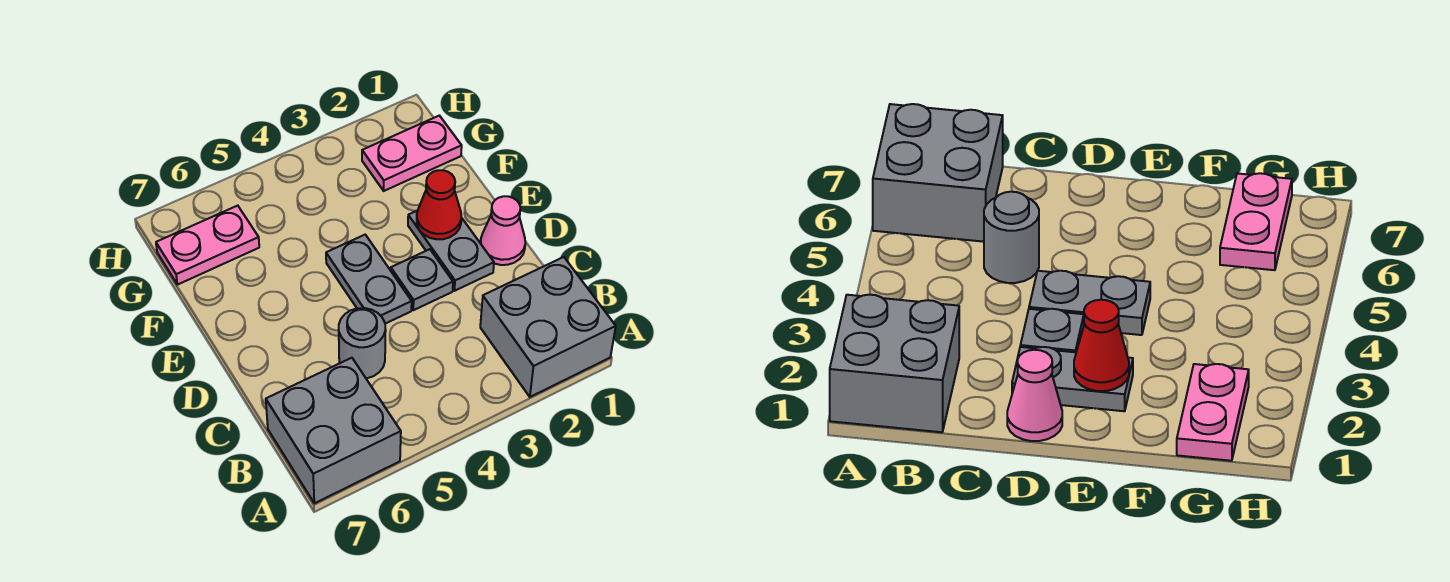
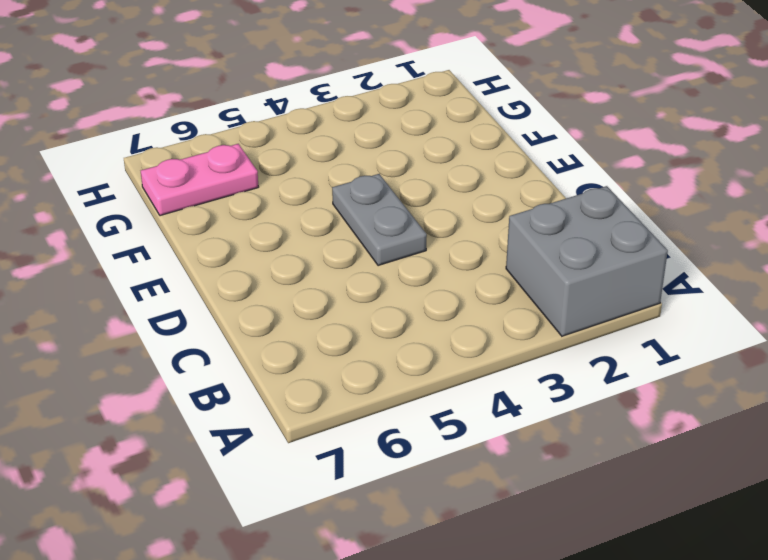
none -> grey brick A6:B7 level 1
none -> grey round brick C5 level 1

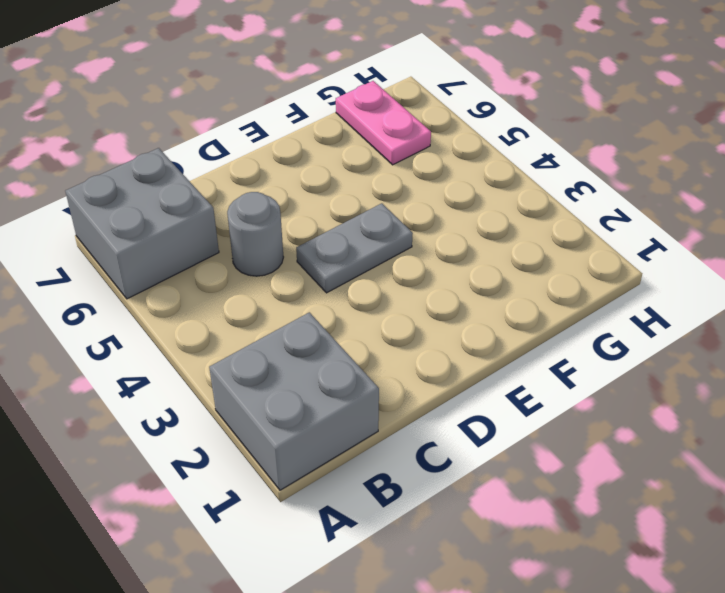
none -> pink cone D1 level 1
none -> grey plate D2:E2 level 1

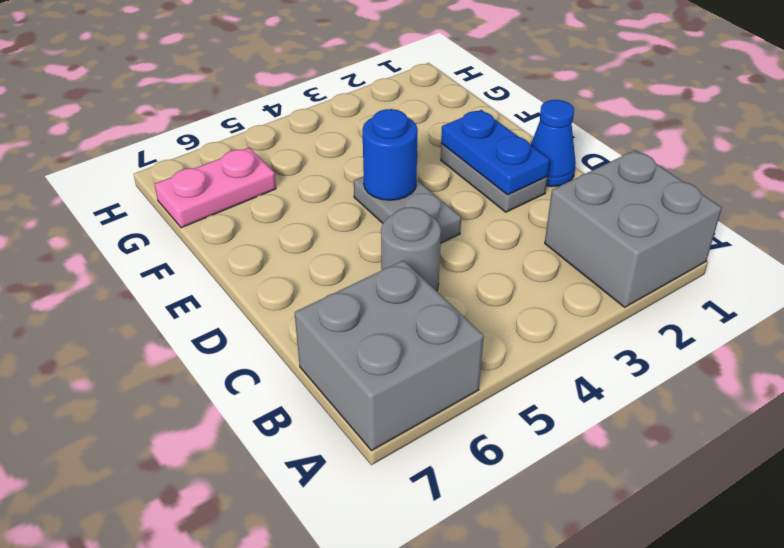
blue cone D1 level 1 -> pink cone D1 level 1
blue plate D2:E2 level 2 -> red cone E2 level 2
blue round brick E4 level 2 -> none
none -> grey plate D3 level 1
none -> pink plate G1:G2 level 1

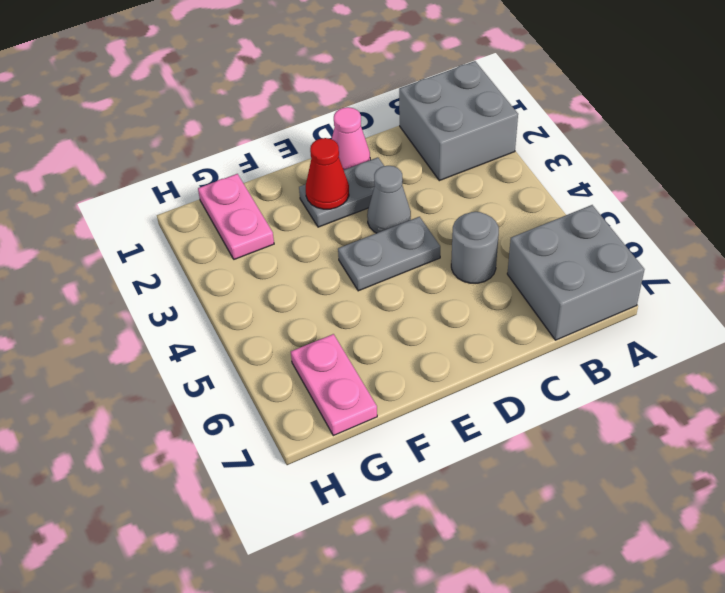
grey cone D3 level 1 -> grey plate D3 level 1

